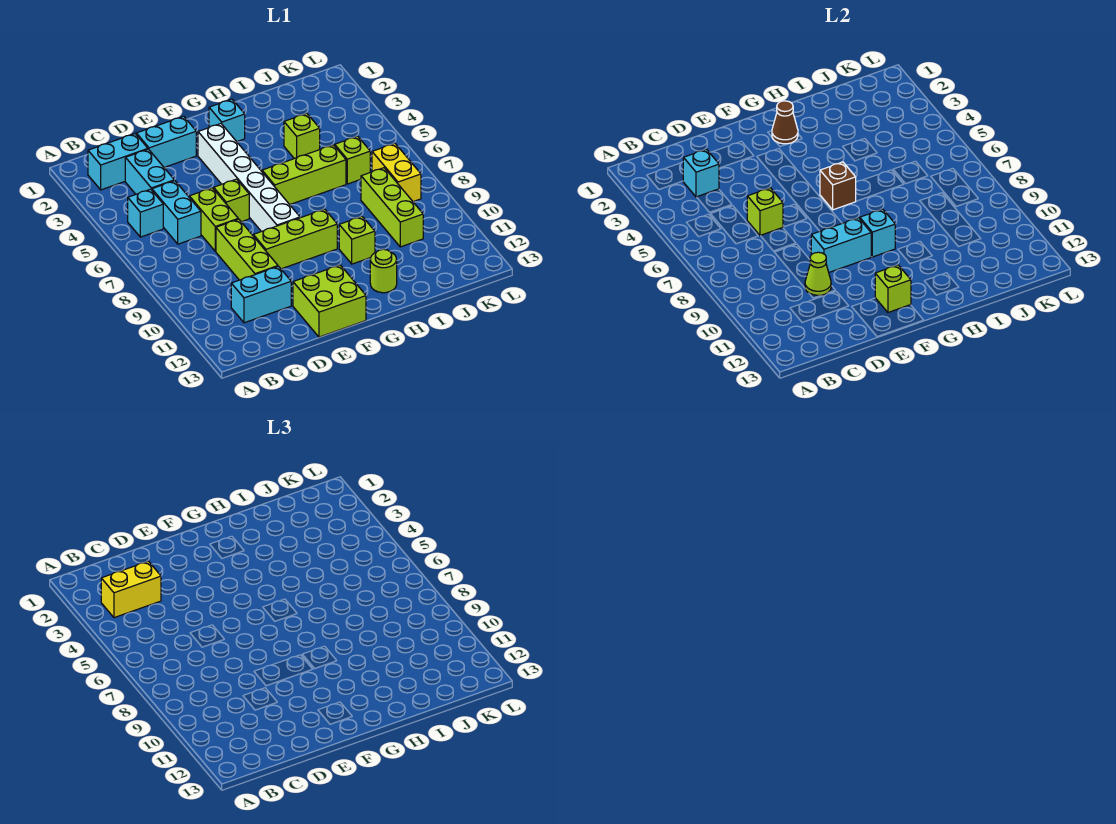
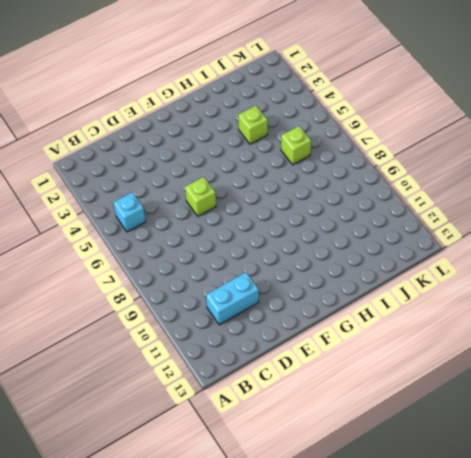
none -> cyan brick B2:C2 level 1
none -> cyan brick C3:C4 level 1
none -> cyan brick C5:C6 level 1

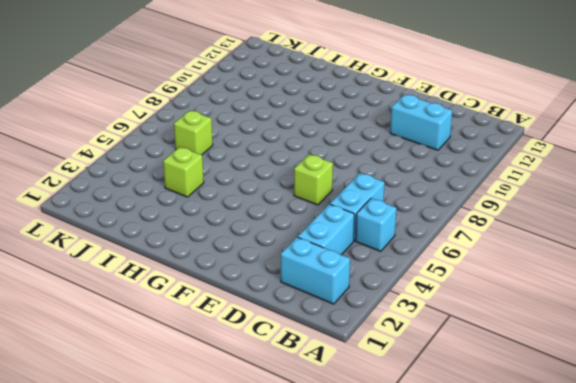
none -> cyan brick D2:E2 level 1
none -> lime brick D6:D7 level 1
none -> lime brick D8:D10 level 1

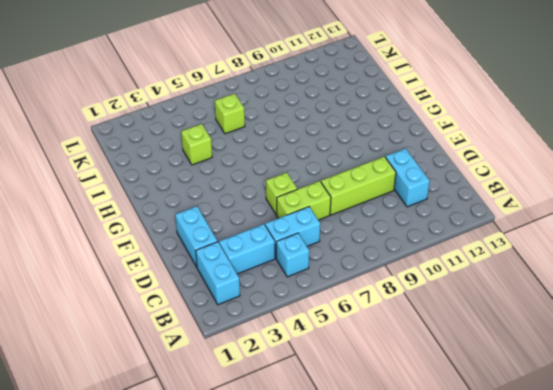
none -> lime brick E9:G9 level 1
none -> lime brick E12:F13 level 1
none -> white brick F3:F8 level 1

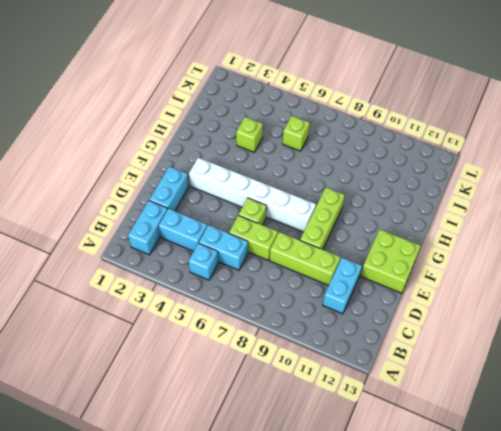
none -> cyan brick G2 level 1
none -> lime brick G6:I6 level 1
none -> lime brick H10 level 1

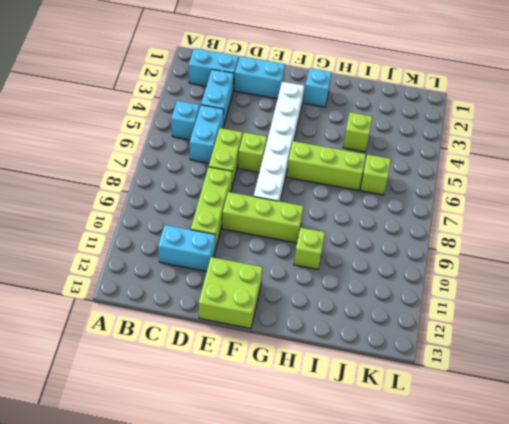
none -> lime round brick H12 level 1
none -> lime brick J8:J10 level 1
none -> yellow brick K7:K8 level 1

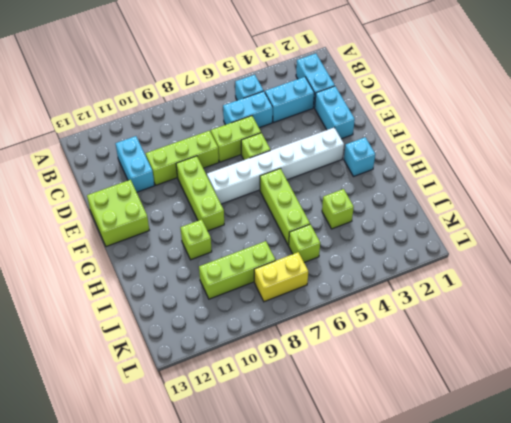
none -> lime round brick H12 level 1
none -> cyan brick C3 level 2
none -> lime brick D6 level 2

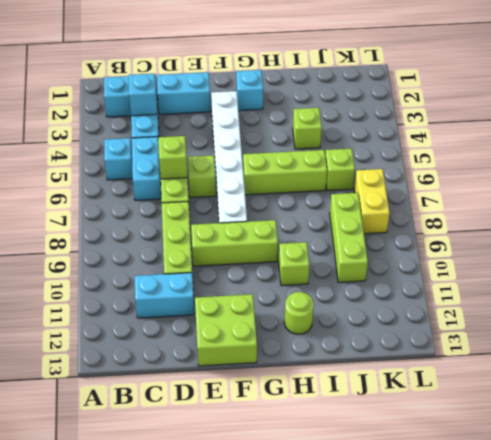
none -> lime cone D10 level 2
none -> cyan brick E9:F9 level 2
none -> lime brick F12 level 2

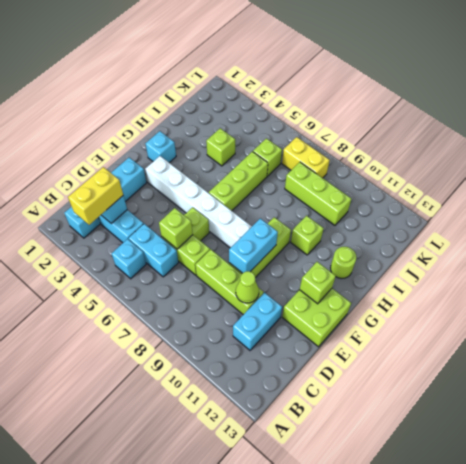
none -> brown cone G2 level 2
none -> brown brick G6 level 2
none -> cyan brick G9 level 2

